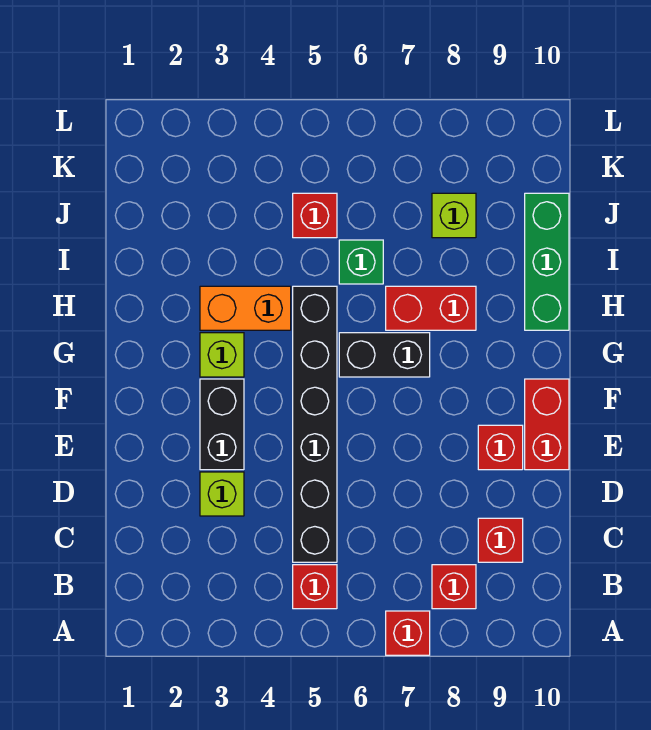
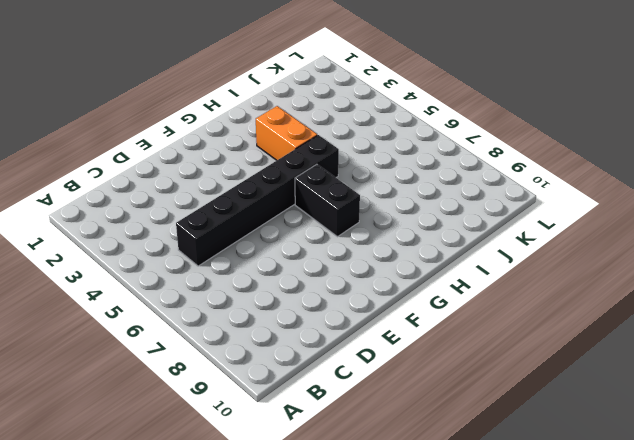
none -> red brick A7 level 1
none -> red brick B5 level 1
none -> red brick B8 level 1

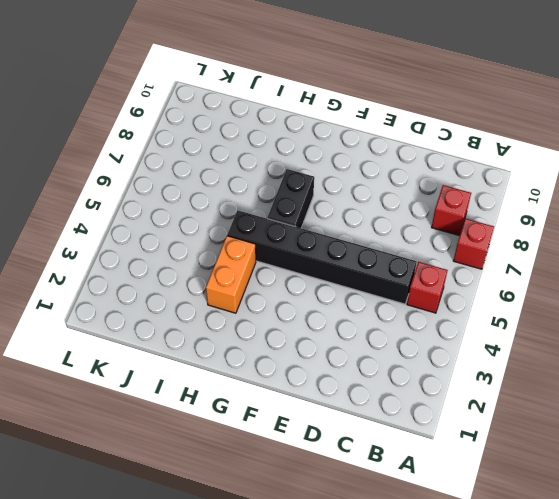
none -> red brick C9 level 1
none -> lime brick D3 level 1
none -> black brick E3:F3 level 1

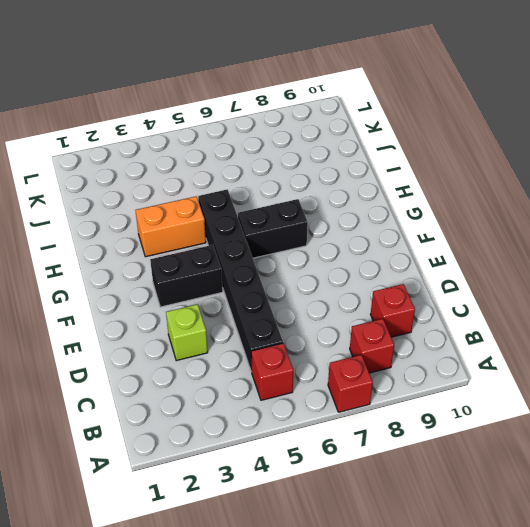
black brick F3:F4 level 1 -> black brick E3:F3 level 1
none -> red brick E9 level 1
none -> red brick E10:F10 level 1
none -> lime brick G3 level 1

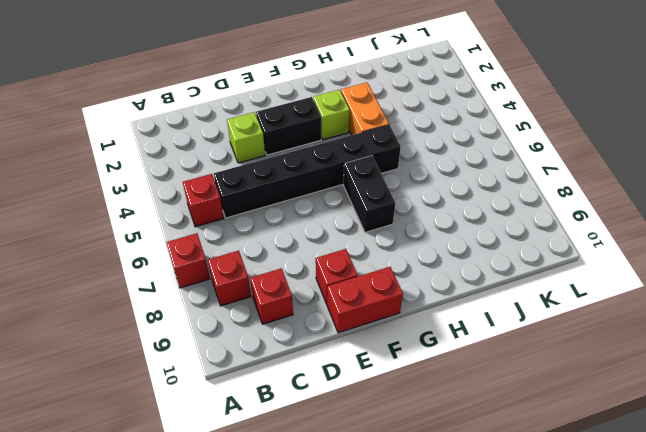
none -> red brick H7:H8 level 1
none -> green brick H10:J10 level 1
none -> green brick I6 level 1

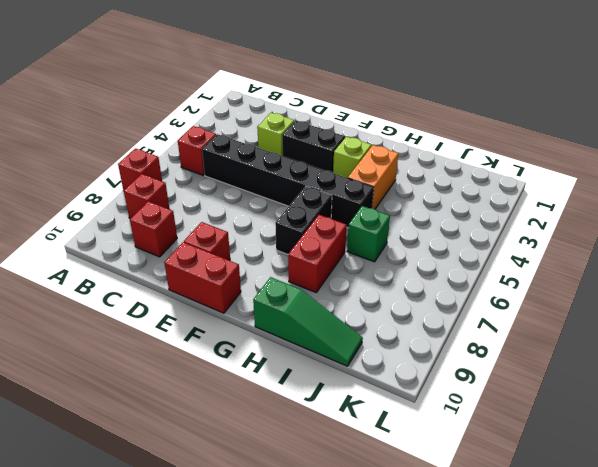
green slope H10:J10 level 1 top H -> green brick H10:J10 level 1
none -> red brick J5 level 1
none -> lime brick J8 level 1

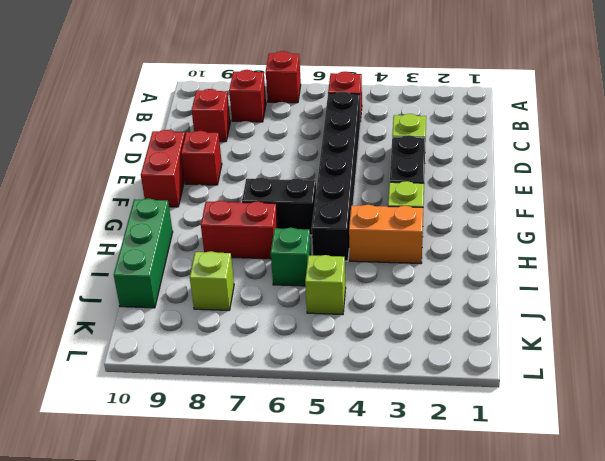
lime brick J5 level 1 -> red brick J5 level 1

